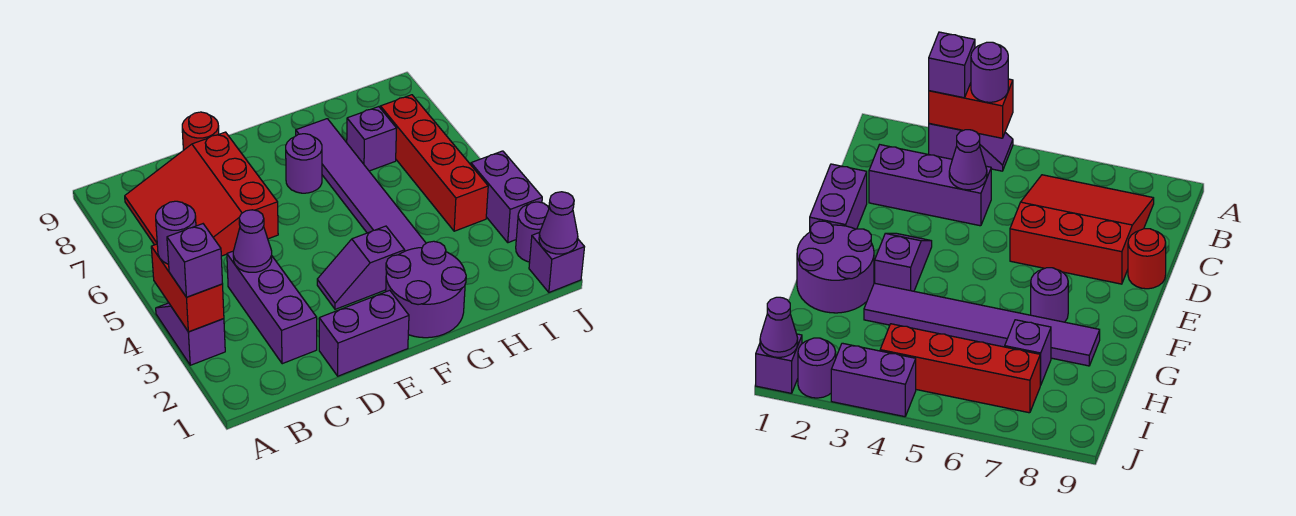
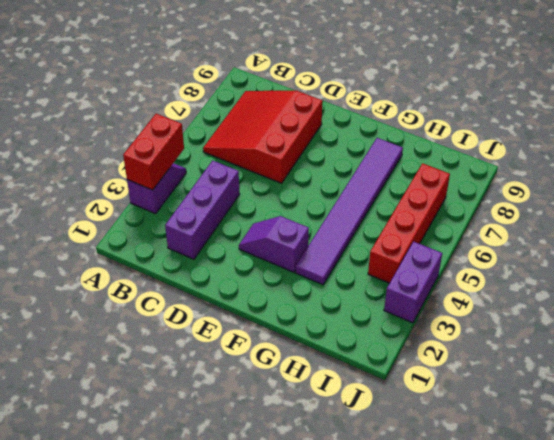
none -> purple brick D1:E1 level 1
none -> red round brick D9 level 1
none -> purple round brick F1:G2 level 1

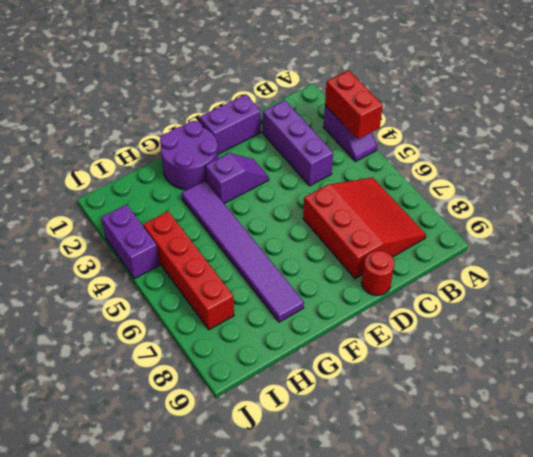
none -> purple round brick F7 level 1
none -> purple brick H7 level 1
none -> purple brick J1 level 1

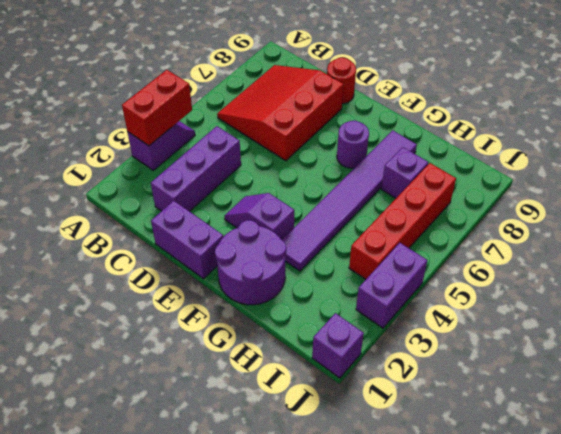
none -> purple round brick J2 level 1
none -> purple cone C4 level 2
none -> purple cone J1 level 2

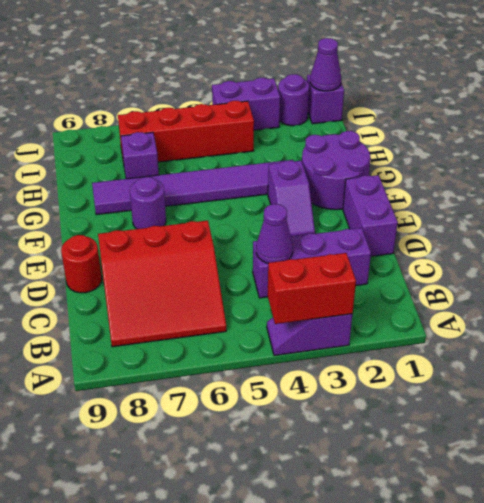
none -> purple brick A3 level 3
none -> purple round brick A4 level 3

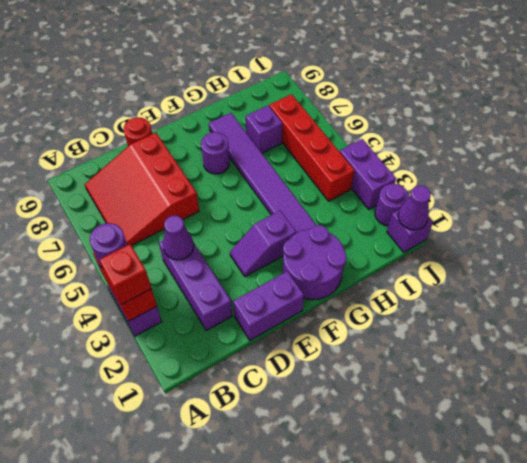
red brick A3 level 3 -> purple brick A3 level 3

